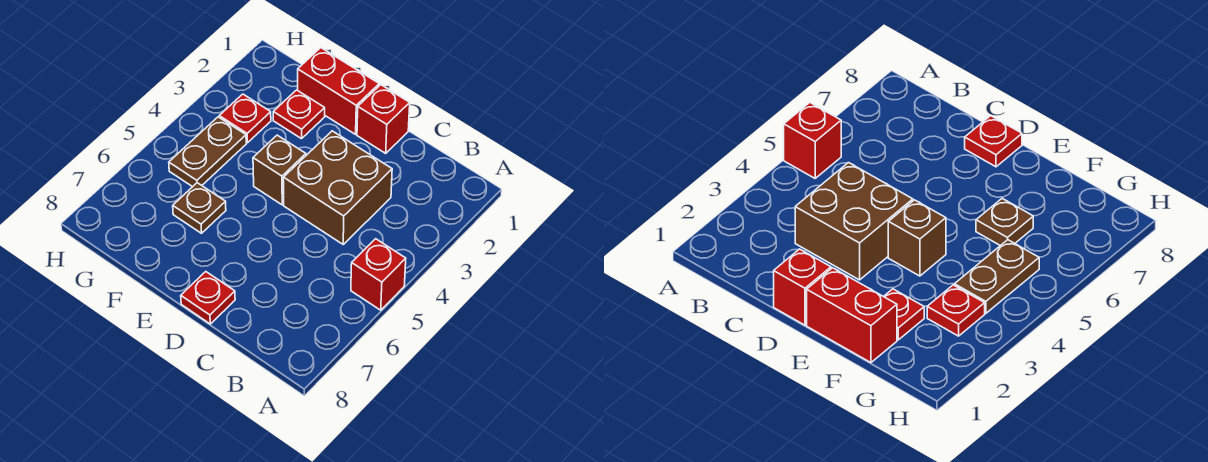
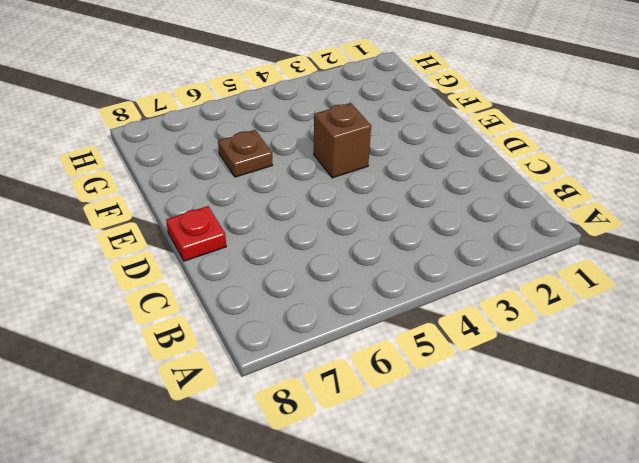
none -> red brick A5 level 1
none -> brown brick C3:D4 level 1

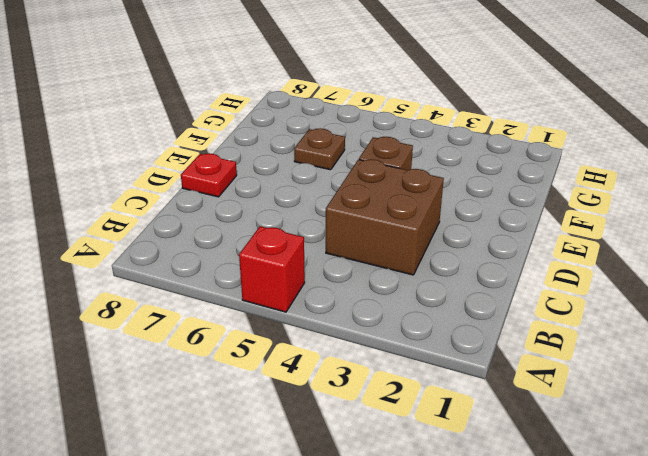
none -> red brick D1 level 1
none -> red brick E1:F1 level 1

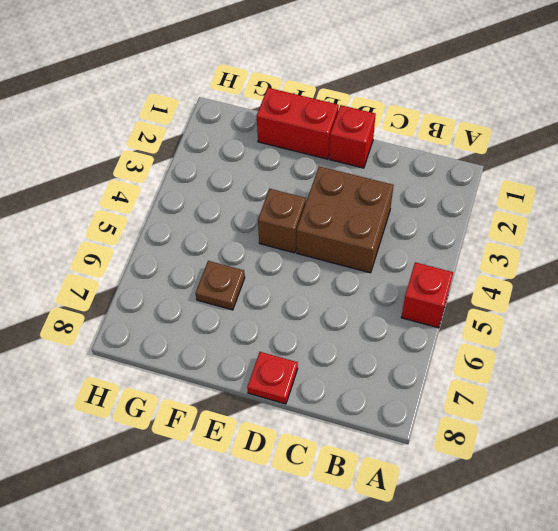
none -> red plate F2 level 1
none -> red plate G3 level 1

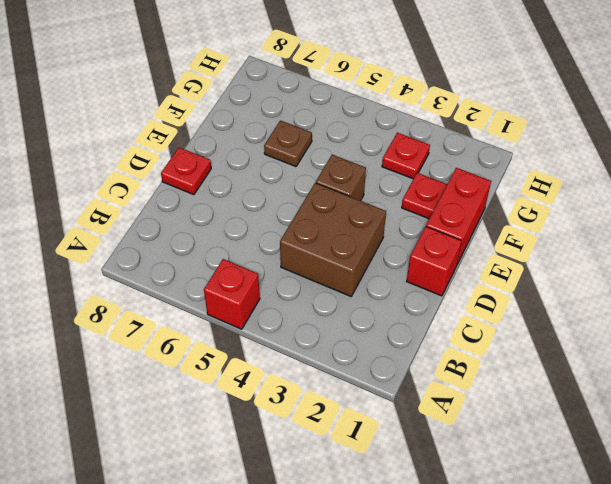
none -> brown plate G4:G5 level 1

